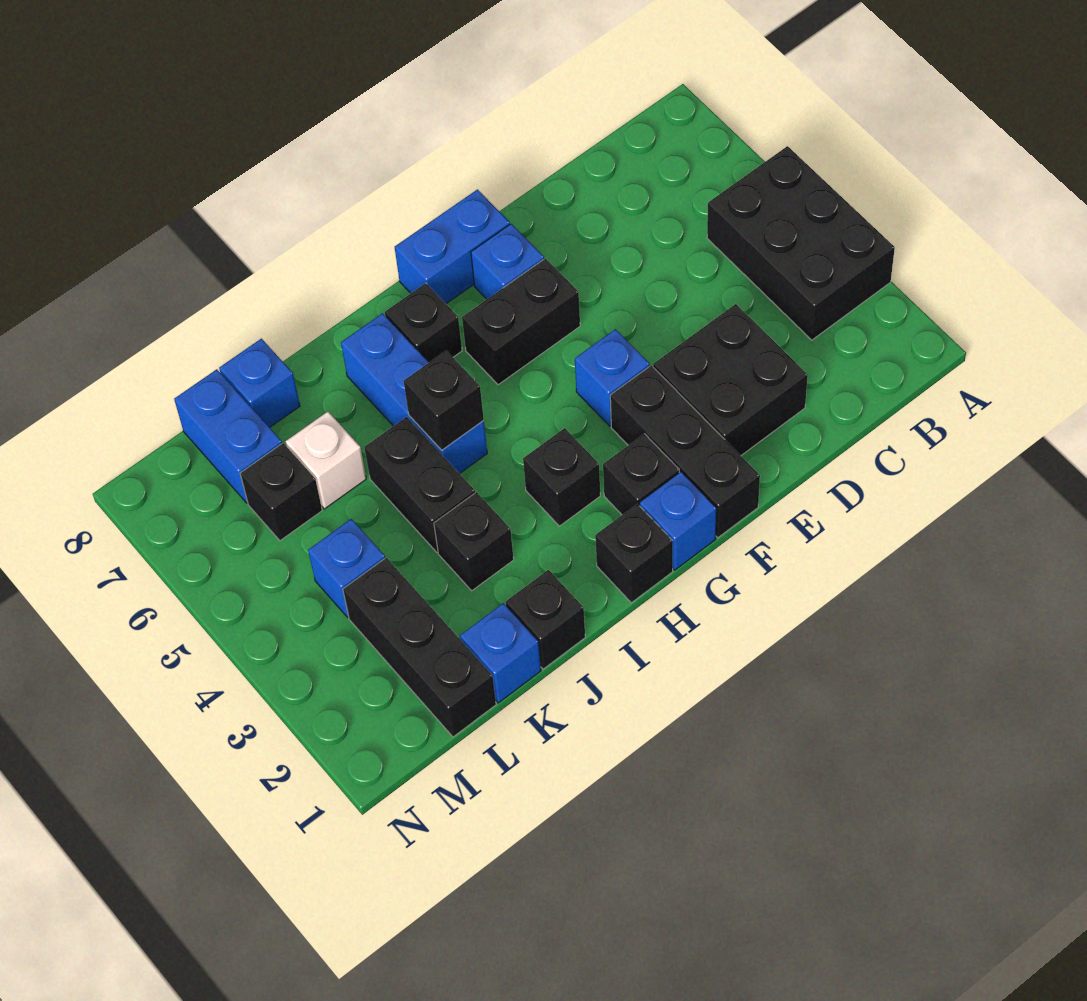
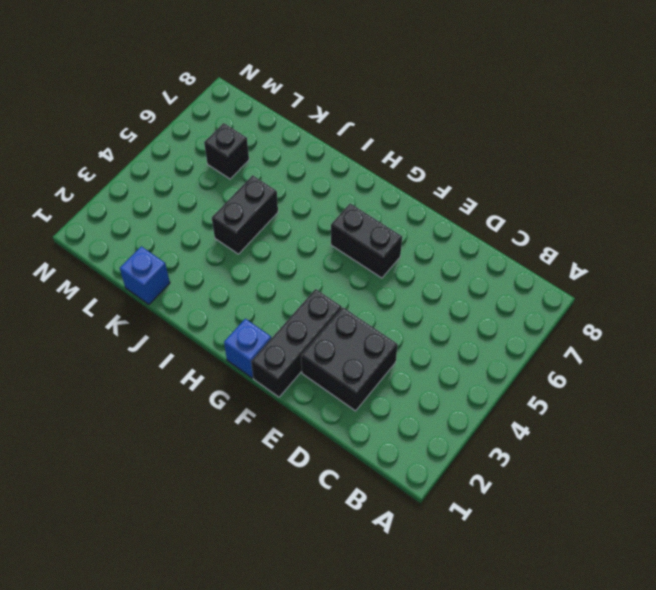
none -> black brick A3:B5 level 1
none -> blue brick F4 level 1
none -> blue brick F7 level 1

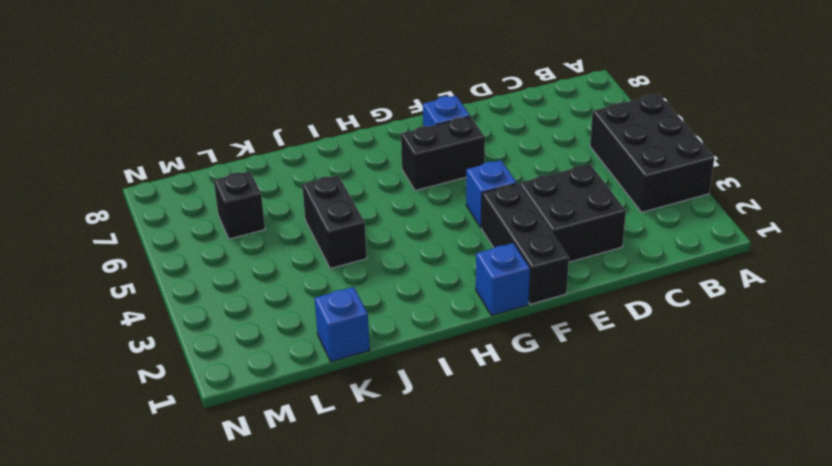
none -> blue brick F8:G8 level 1
none -> black brick G2 level 1
none -> black brick H1 level 1

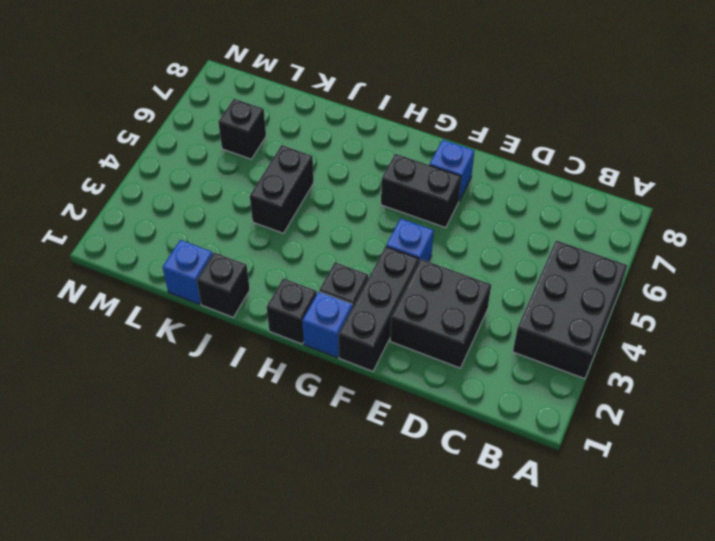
none -> blue brick F8:G8 level 1
none -> black brick H3 level 1
none -> black brick H7 level 1

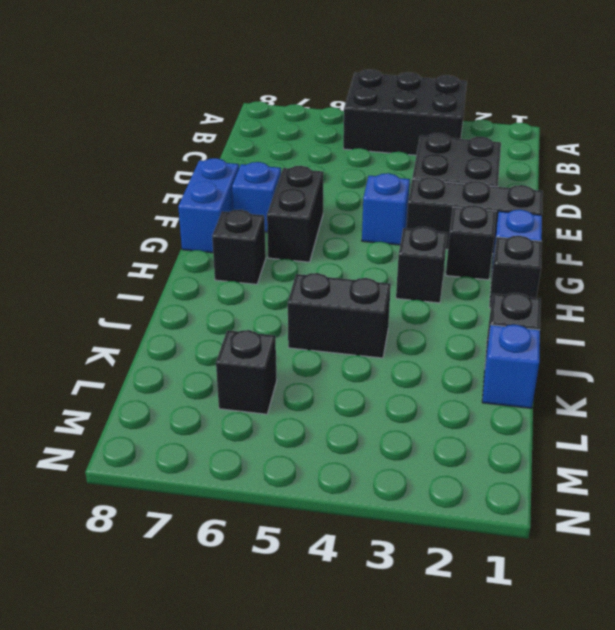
none -> blue brick I5:I7 level 1
none -> black brick J3 level 1
none -> white brick K6 level 1

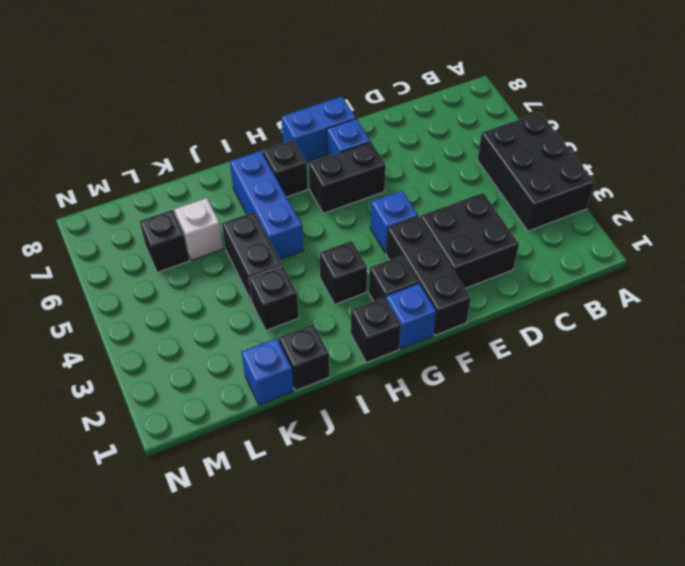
none -> blue brick K8 level 1
none -> black brick L1:L3 level 1
none -> blue brick L4 level 1

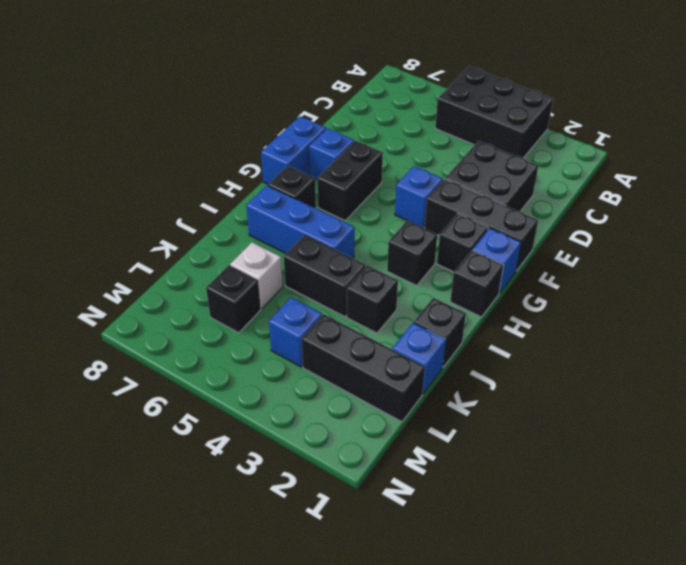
none -> blue brick K8 level 1
none -> blue brick L7:L8 level 1
none -> black brick I5 level 2

